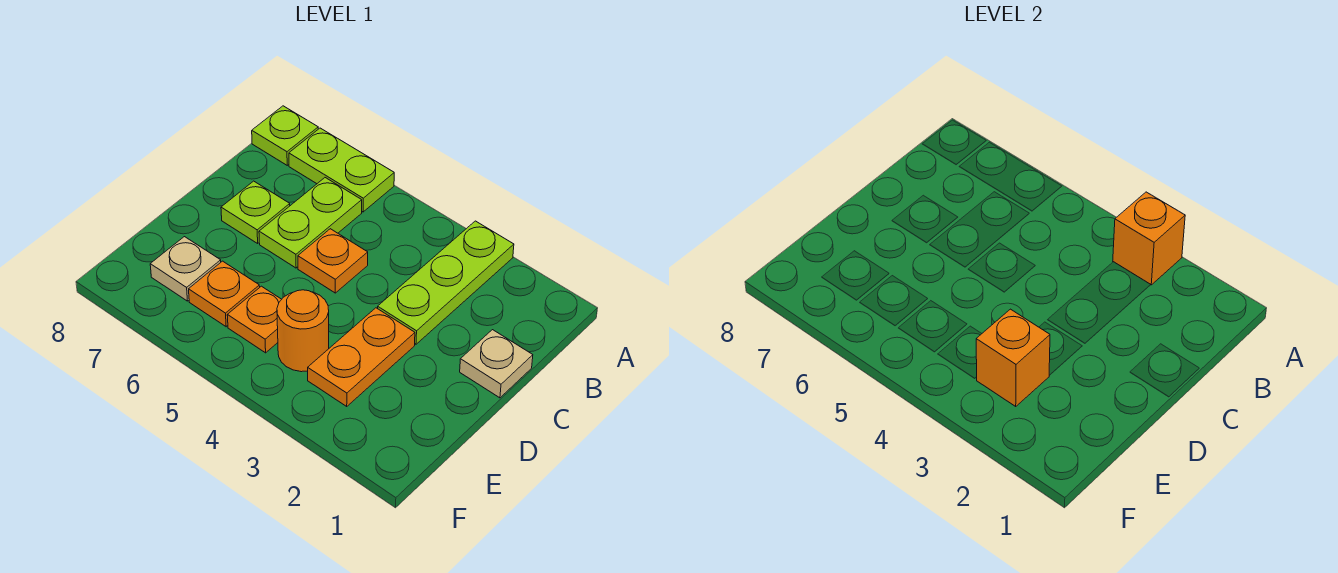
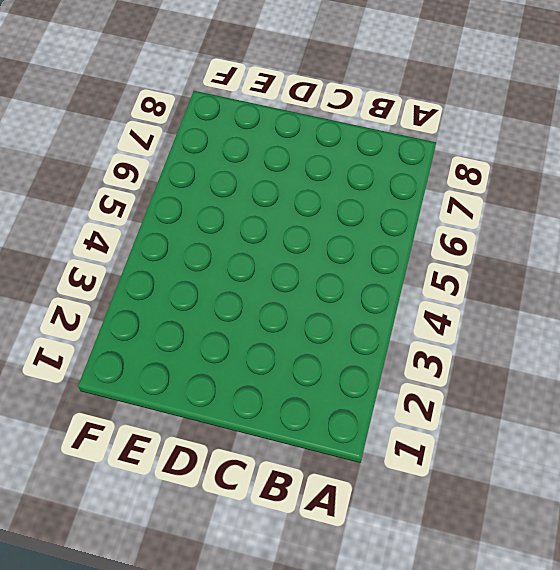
none -> lime plate A3:C3 level 1
none -> lime plate A6:A7 level 1
none -> lime plate A8 level 1

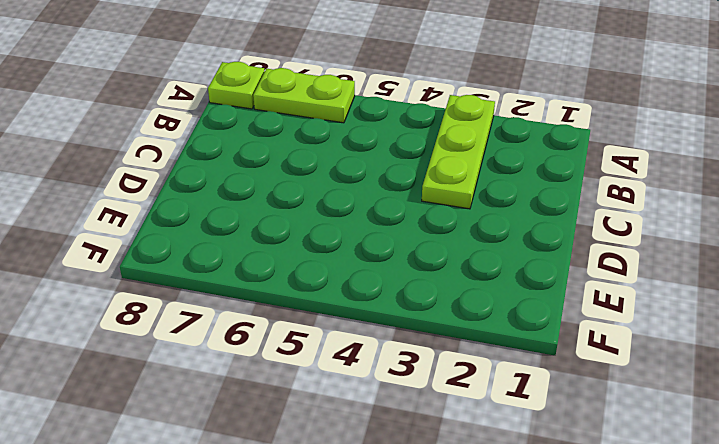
none -> lime plate B6:C6 level 1
none -> tan plate C1 level 1
none -> orange plate C5 level 1

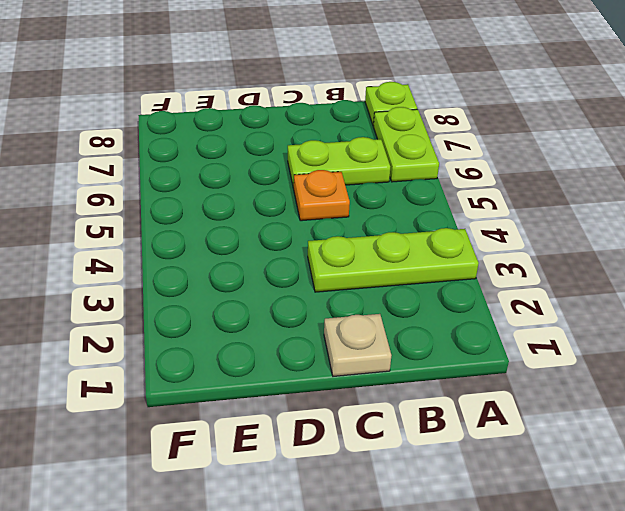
none -> lime plate C7 level 1
none -> orange plate D3:E3 level 1
none -> orange round brick E4 level 1

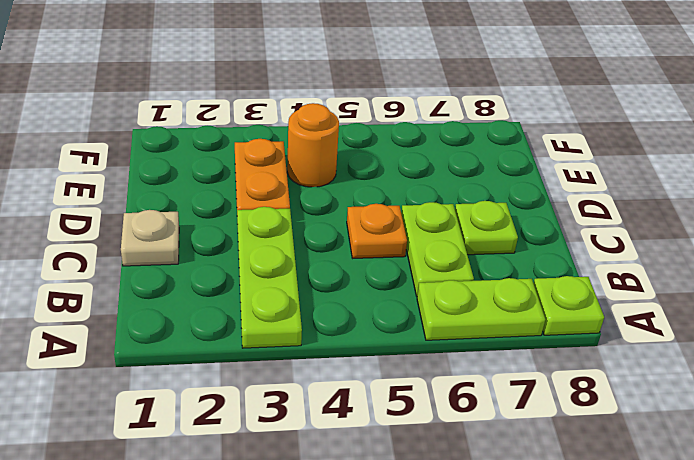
none -> orange plate E5 level 1
none -> orange plate E6 level 1
none -> tan plate E7 level 1

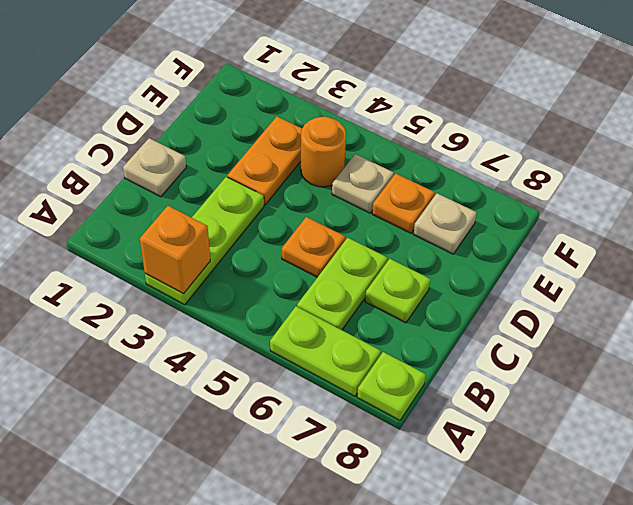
tan plate E5 level 1 -> orange plate E5 level 1
none -> orange brick E3 level 2

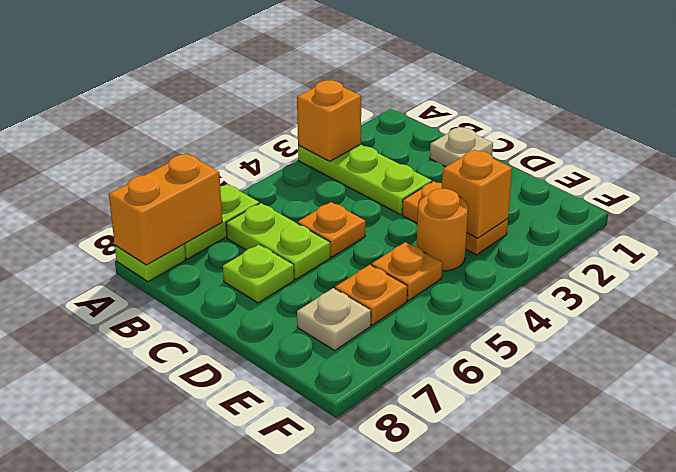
orange brick A7:A8 level 2 -> none

